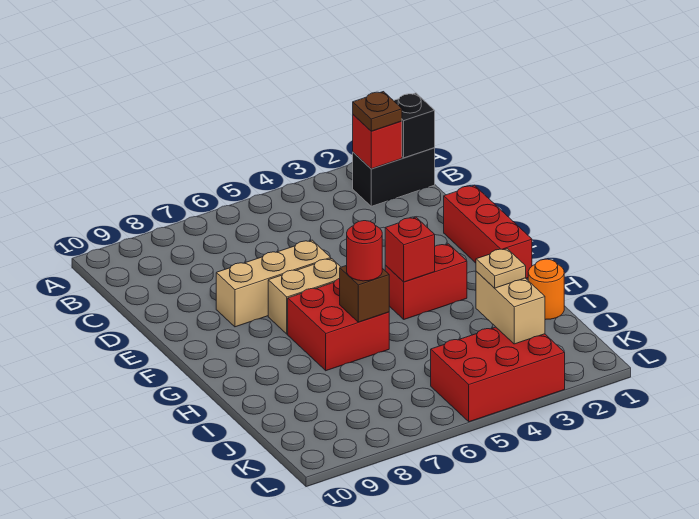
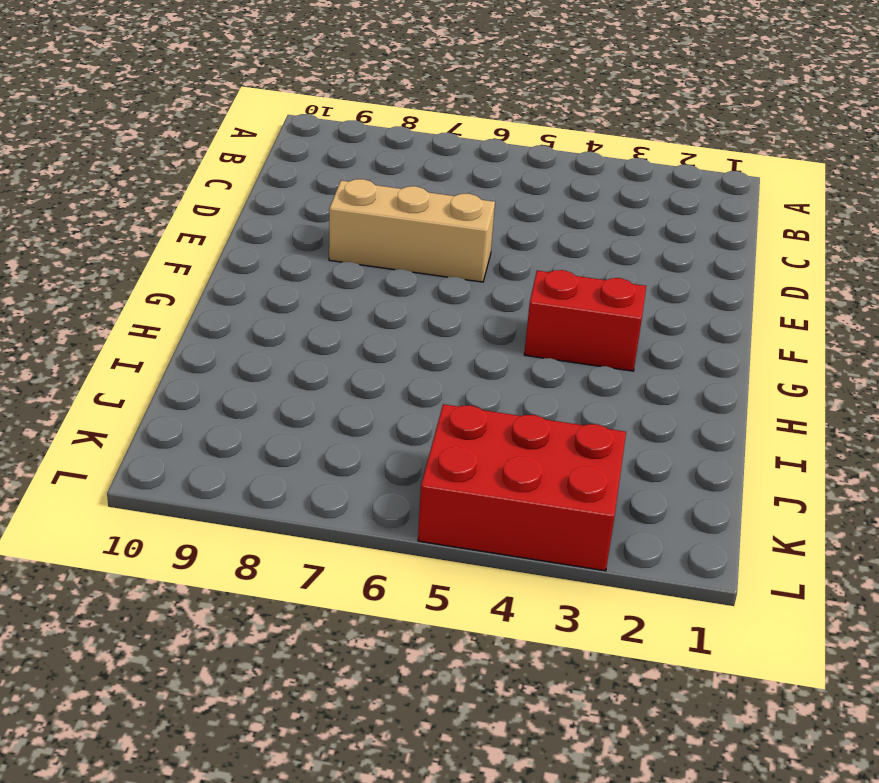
none -> black brick B1:B2 level 1
none -> red brick E1:G1 level 1
none -> tan brick F6:F7 level 1

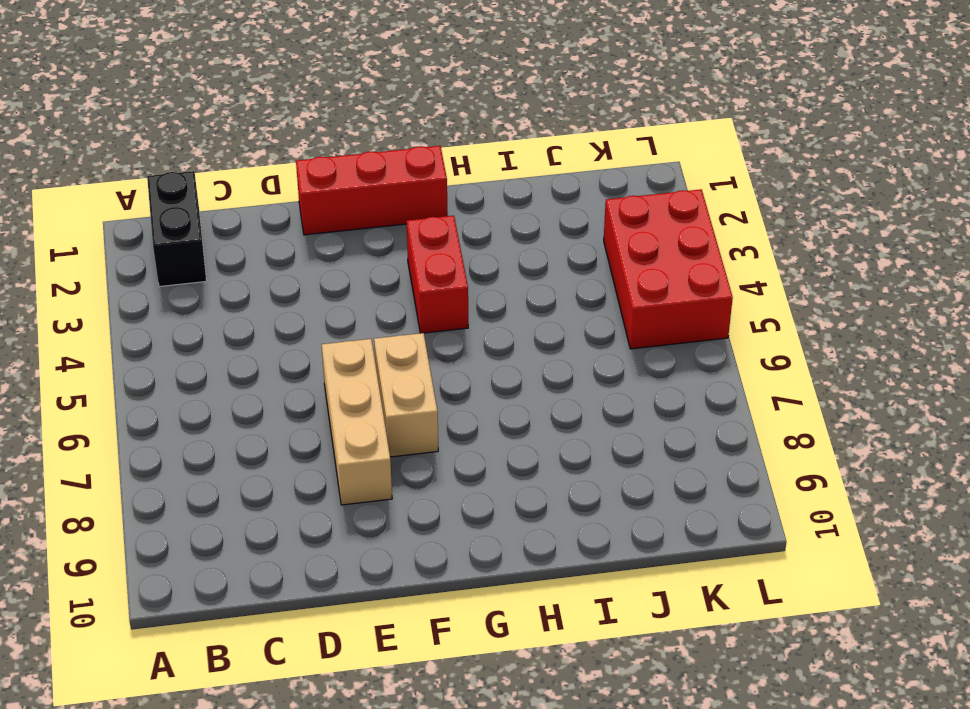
none -> red brick G6:H7 level 1
none -> orange round brick I1 level 1
none -> black brick B1 level 2

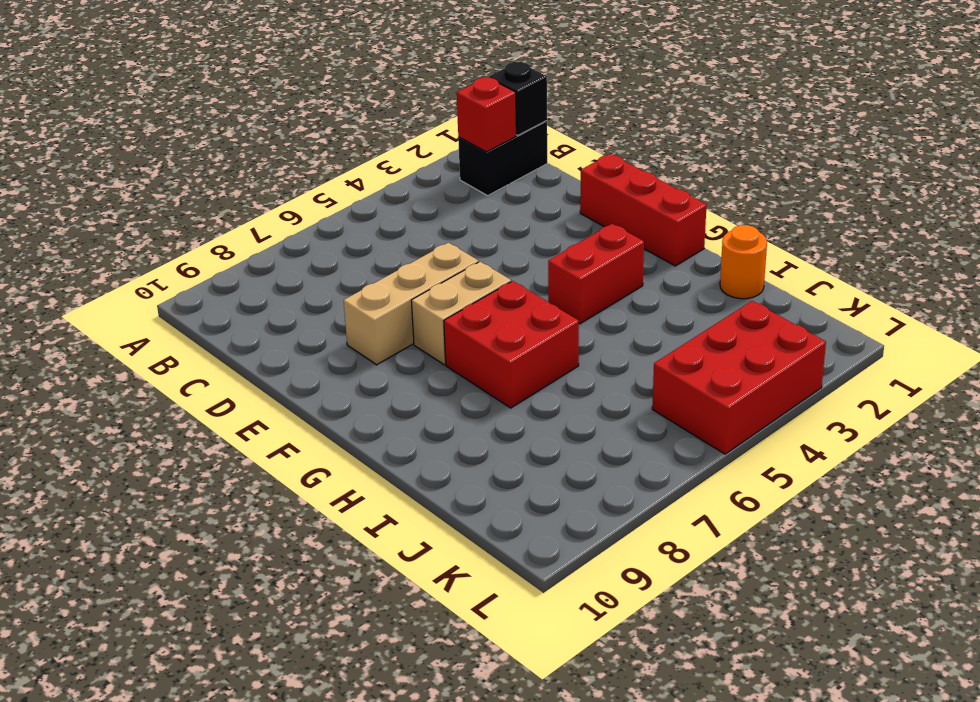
none -> red brick G4 level 2
none -> brown brick H6 level 2
none -> tan brick J3:K3 level 2

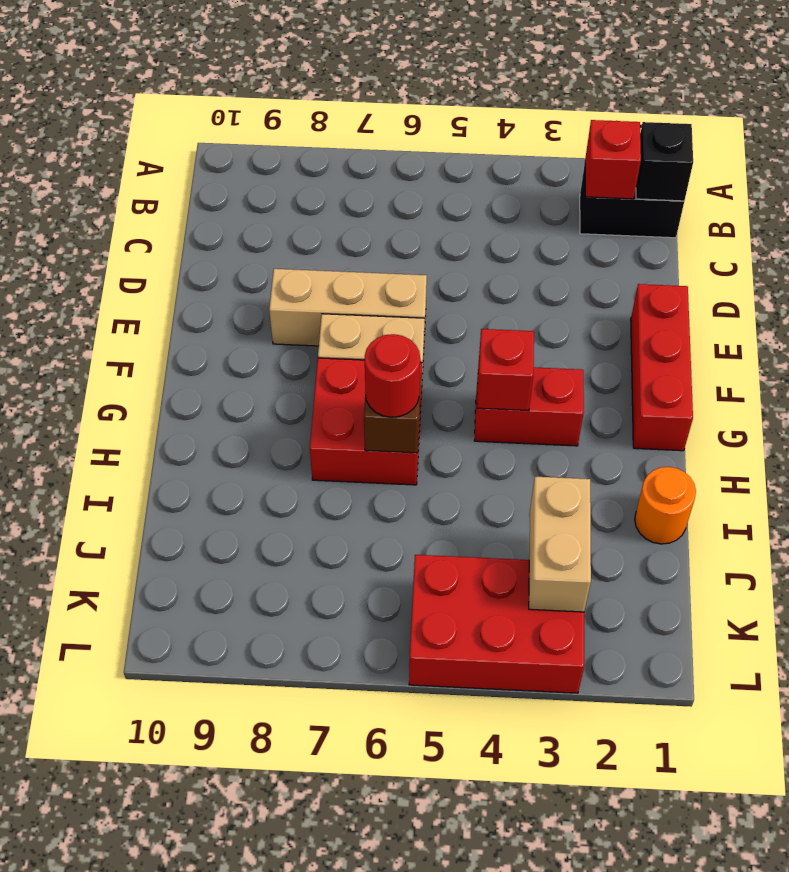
none -> brown plate B2 level 3
none -> tan plate J3 level 3

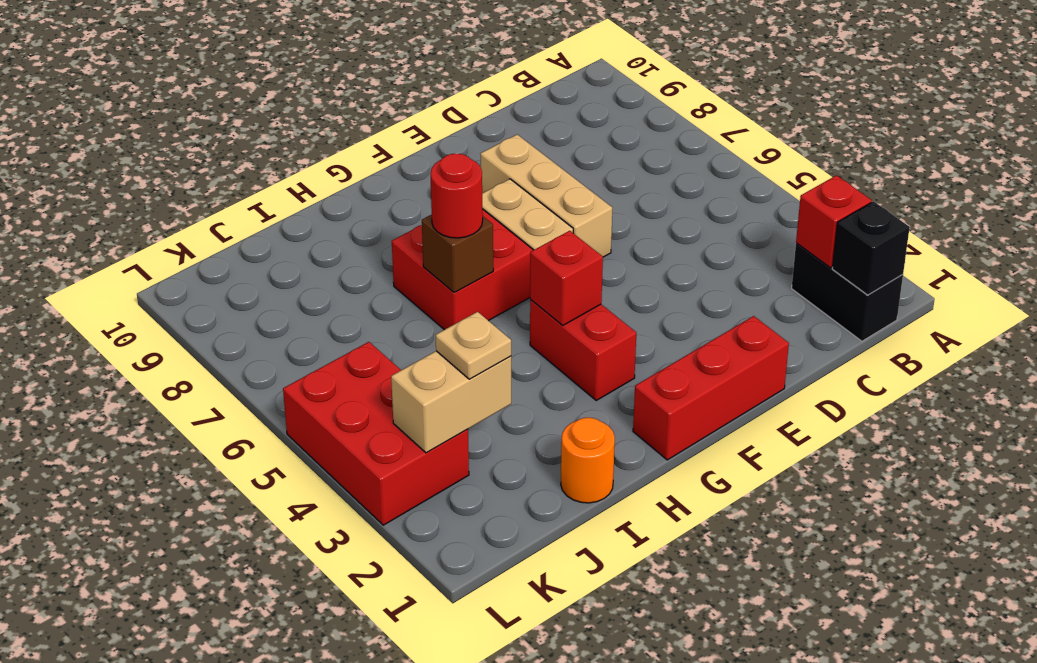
none -> brown plate B2 level 3

